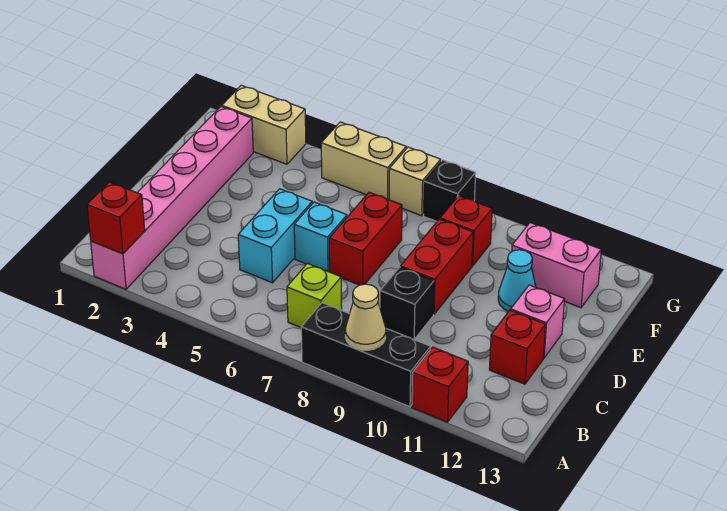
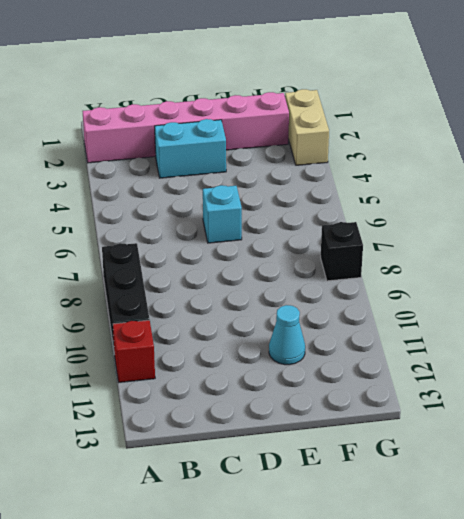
cyan brick C3:D3 level 1 -> cyan brick C5:D5 level 1
none -> lime brick B7 level 1
none -> black brick C9 level 1
none -> red brick C12 level 1

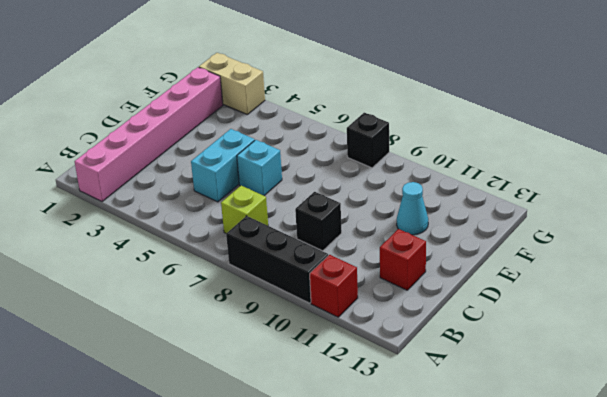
none -> red brick D7:E7 level 1
none -> red brick D9:E9 level 1
none -> pink brick D12 level 1

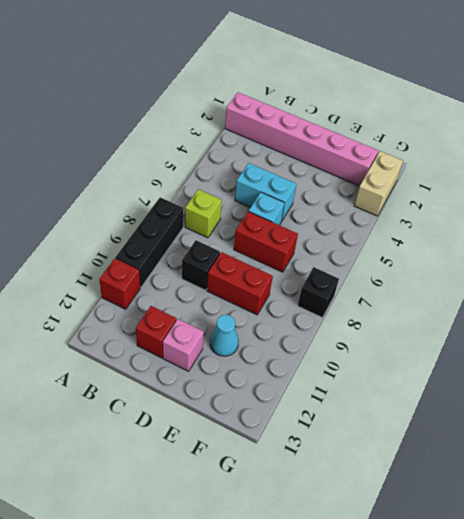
none -> red brick F9 level 1
none -> pink brick F11:F12 level 1
none -> tan brick G5:G6 level 1

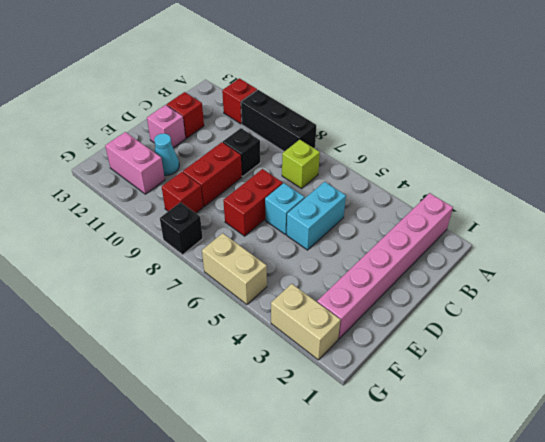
none -> tan brick G7 level 1
none -> red brick A2 level 2
none -> tan cone A9 level 2

